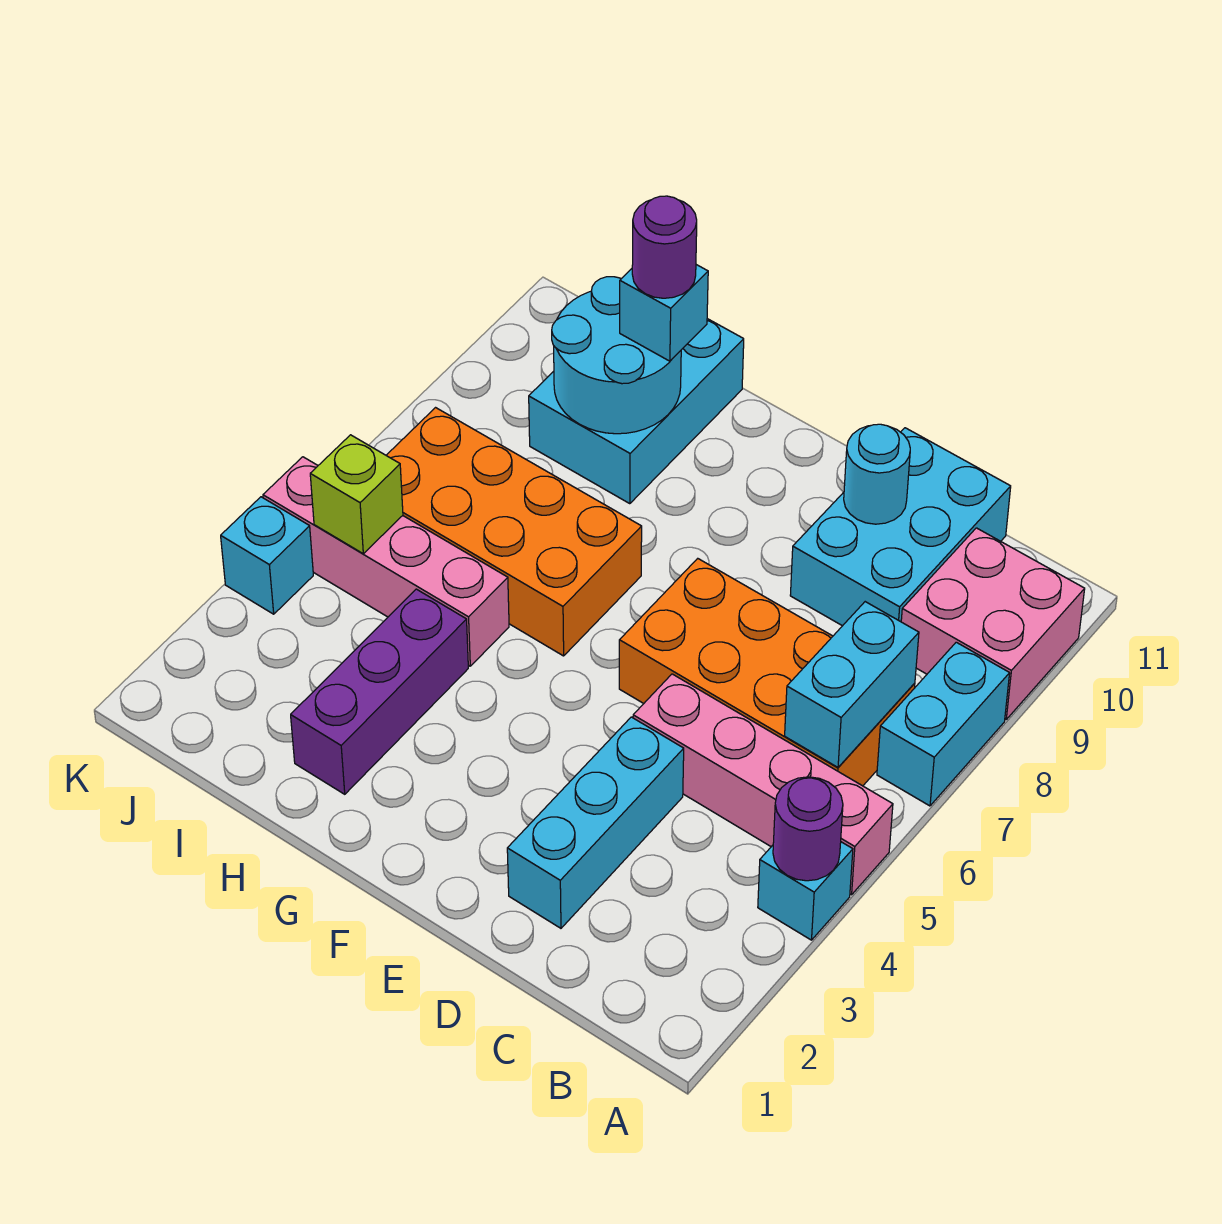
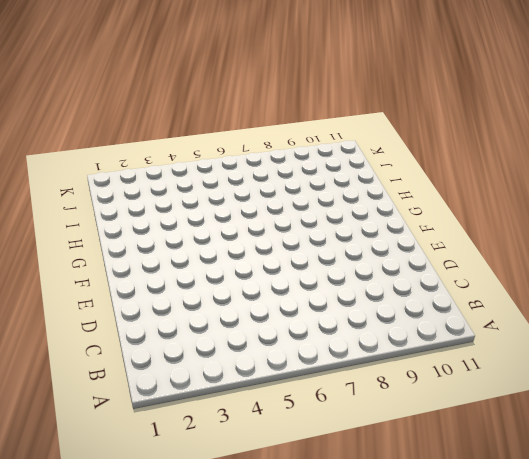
none -> cyan brick A4 level 1
none -> pink brick A5:D5 level 1
none -> cyan brick A7:A8 level 1

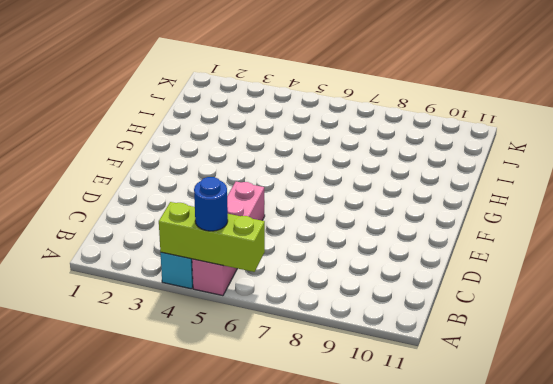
lime brick A4:A6 level 2 -> purple round brick A4 level 2
blue round brick A5 level 3 -> none
none -> cyan brick A7:A8 level 1
none -> pink brick A9:B10 level 1
none -> orange brick B6:E7 level 1

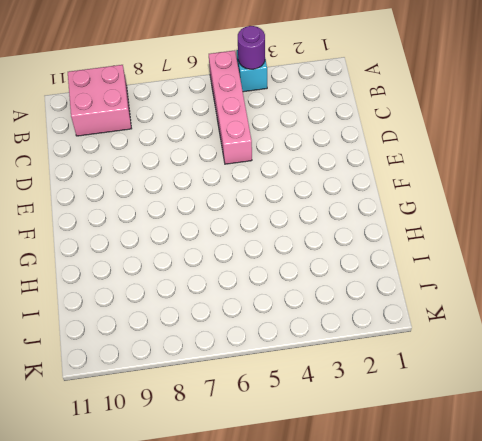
none -> cyan brick A7:A8 level 1
none -> orange brick B6:E7 level 1
none -> cyan brick C9:D11 level 1

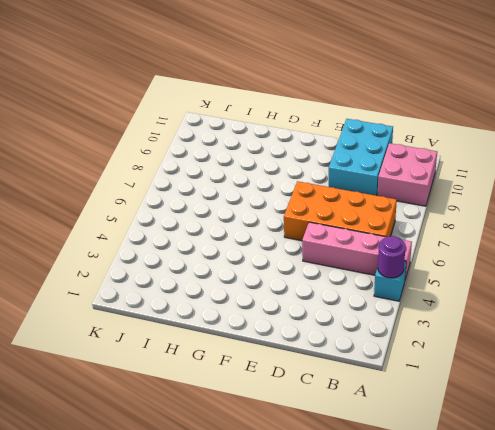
none -> cyan brick A7:A8 level 1
none -> cyan brick D2:D4 level 1
none -> orange brick G6:J7 level 1

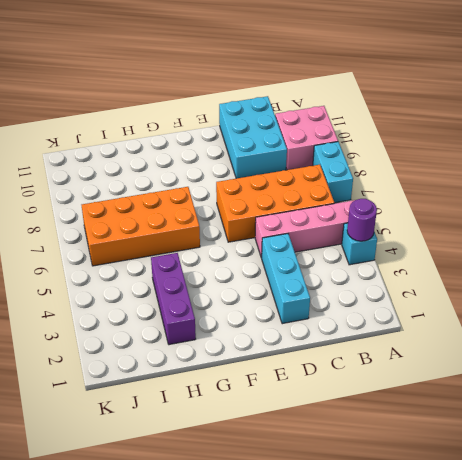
none -> pink brick H5:K5 level 1
none -> cyan brick H9:I11 level 1
none -> cyan brick K4 level 1

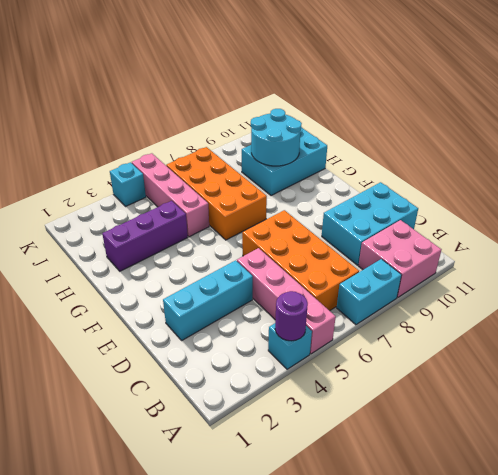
none -> cyan brick B6:B7 level 2
none -> cyan round brick D10 level 2
none -> lime brick J5 level 2

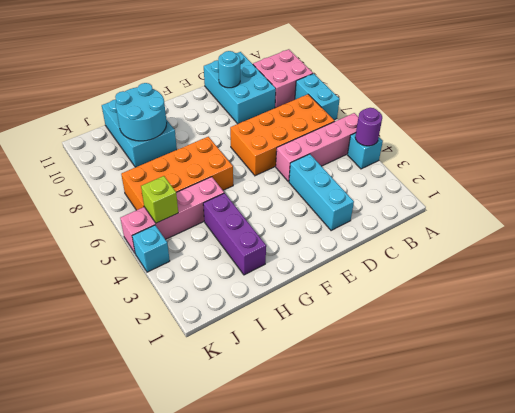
none -> cyan brick B6:B7 level 2
none -> cyan brick H10 level 3
none -> purple round brick H10 level 4

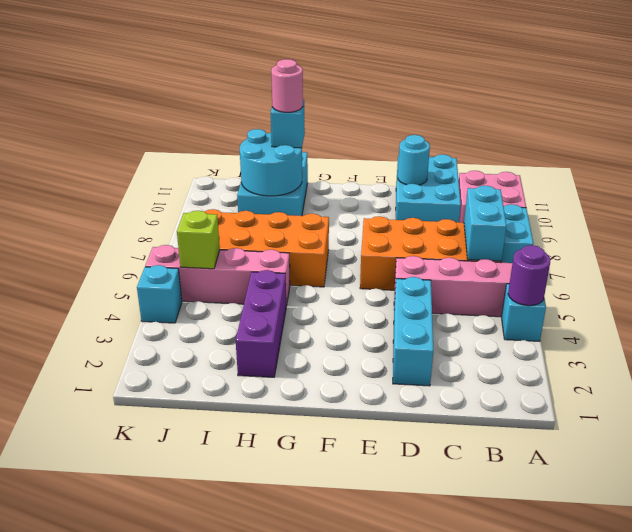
pink round brick H10 level 4 -> purple round brick H10 level 4

